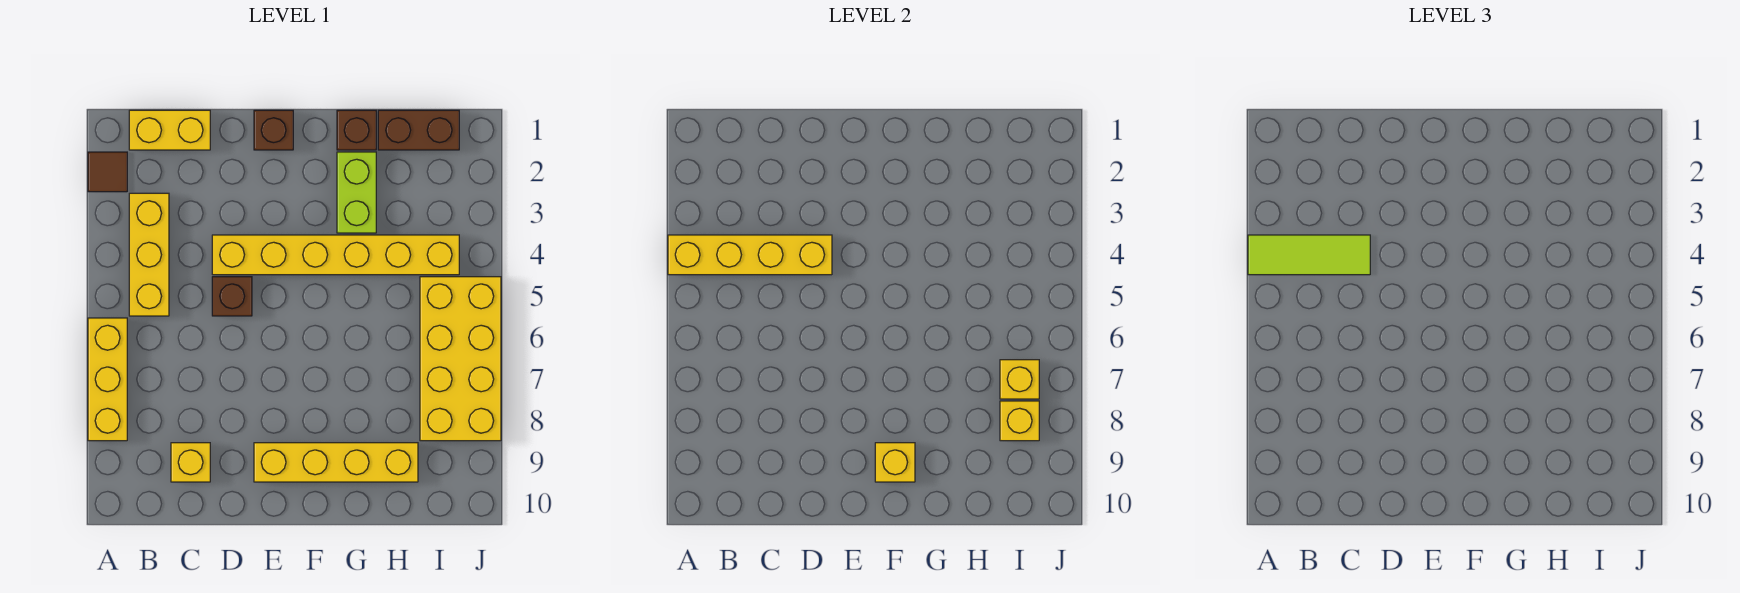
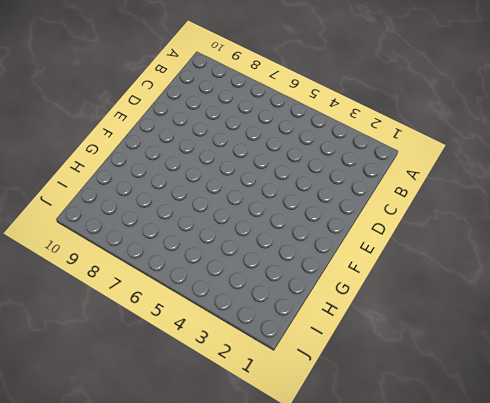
none -> brown tile A2 level 1
none -> yellow brick A6:A8 level 1
none -> yellow brick B1:C1 level 1

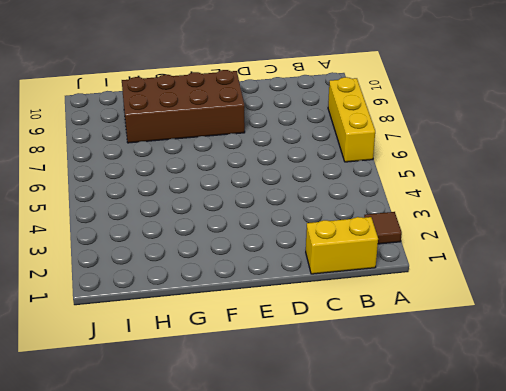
brown brick E8:H9 level 1 -> yellow brick E9:H9 level 1
none -> yellow brick B3:B5 level 1
none -> yellow brick C9 level 1
none -> yellow brick D4:I4 level 1

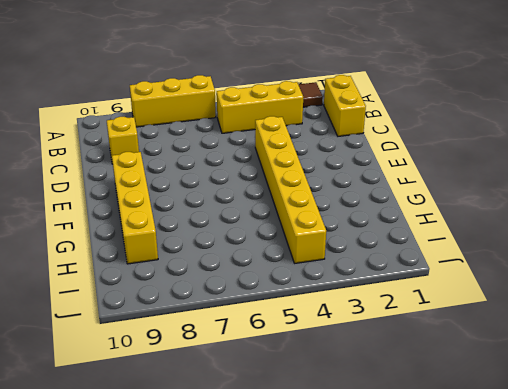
none -> brown brick D5 level 1
none -> brown brick E1 level 1
none -> brown brick G1 level 1

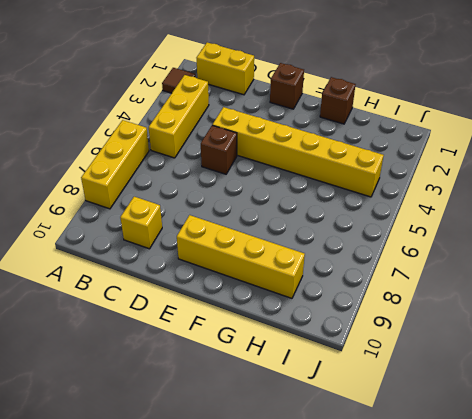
none -> lime brick G2:G3 level 1
none -> brown brick H1:I1 level 1
none -> yellow brick I5:J8 level 1

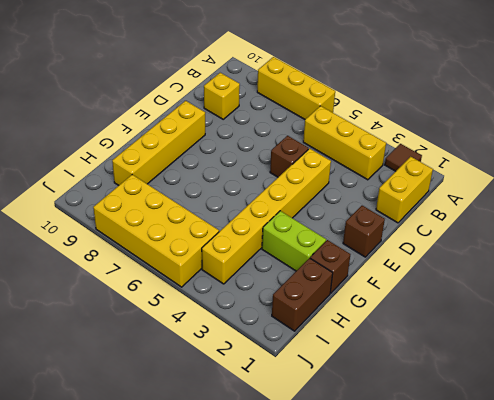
none -> yellow brick A4:D4 level 2
none -> yellow brick F9 level 2
none -> yellow brick I7 level 2

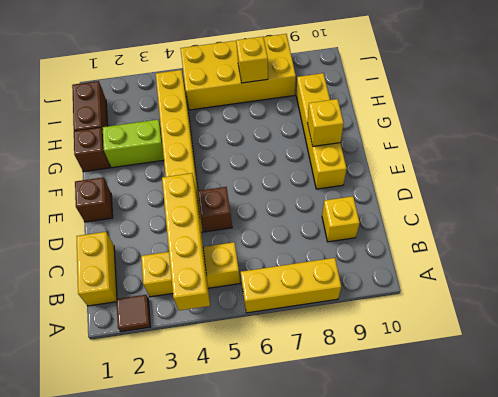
none -> yellow brick I8 level 2
none -> lime tile A4:C4 level 3

